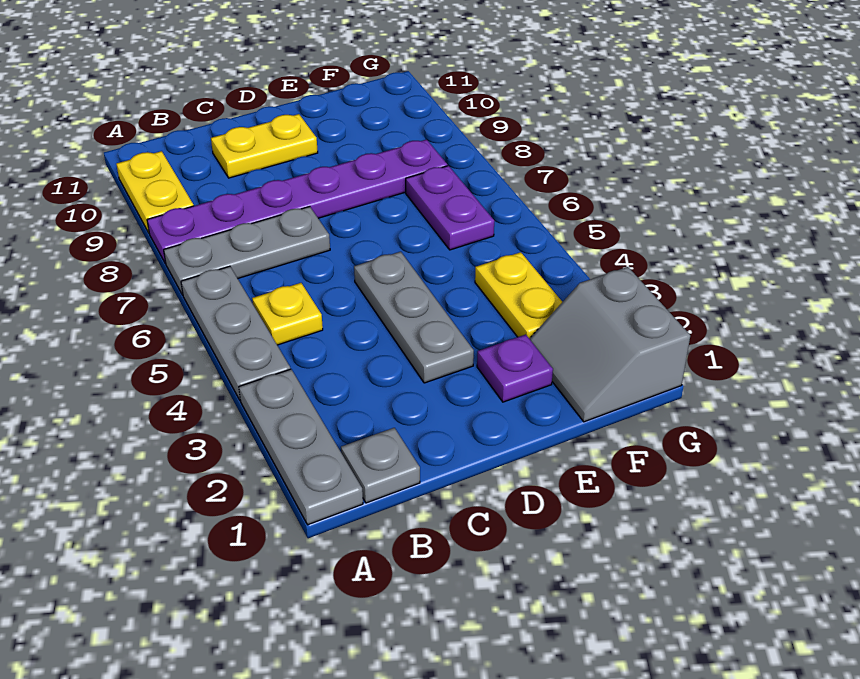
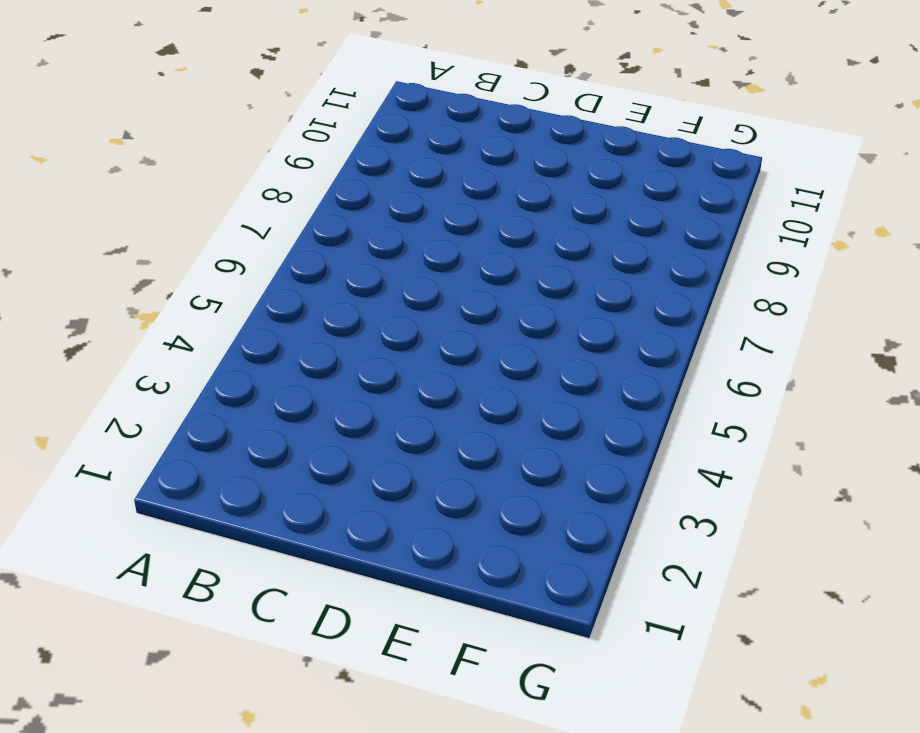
none -> grey plate A1:A3 level 1
none -> grey plate A4:A6 level 1
none -> grey plate A7:C7 level 1

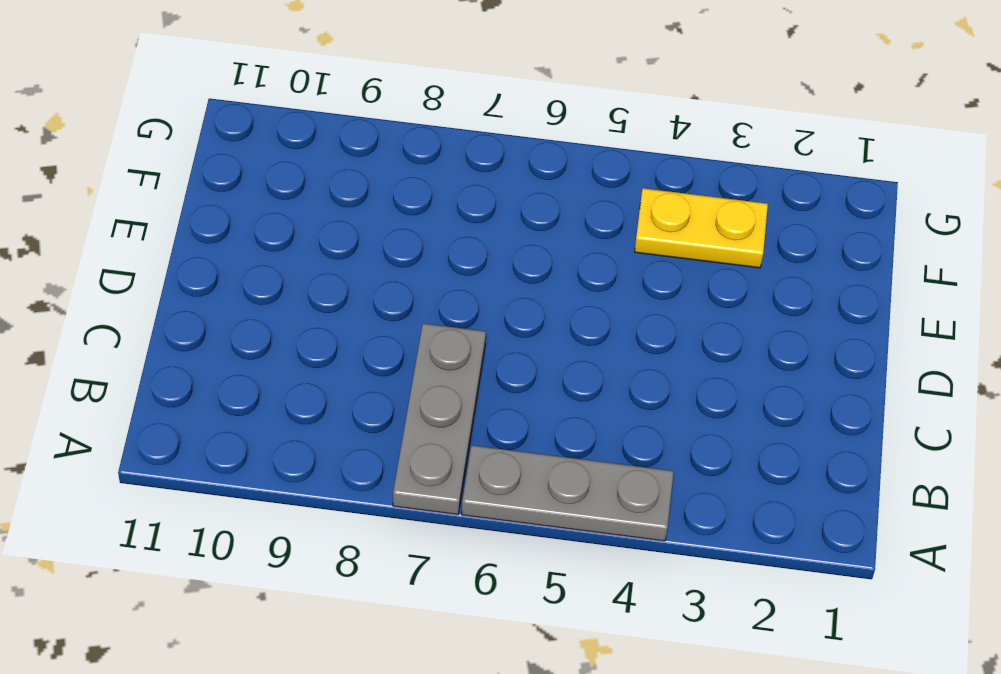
none -> grey plate A1:A3 level 1
none -> purple plate A8:F8 level 1
none -> yellow plate A9:A10 level 1

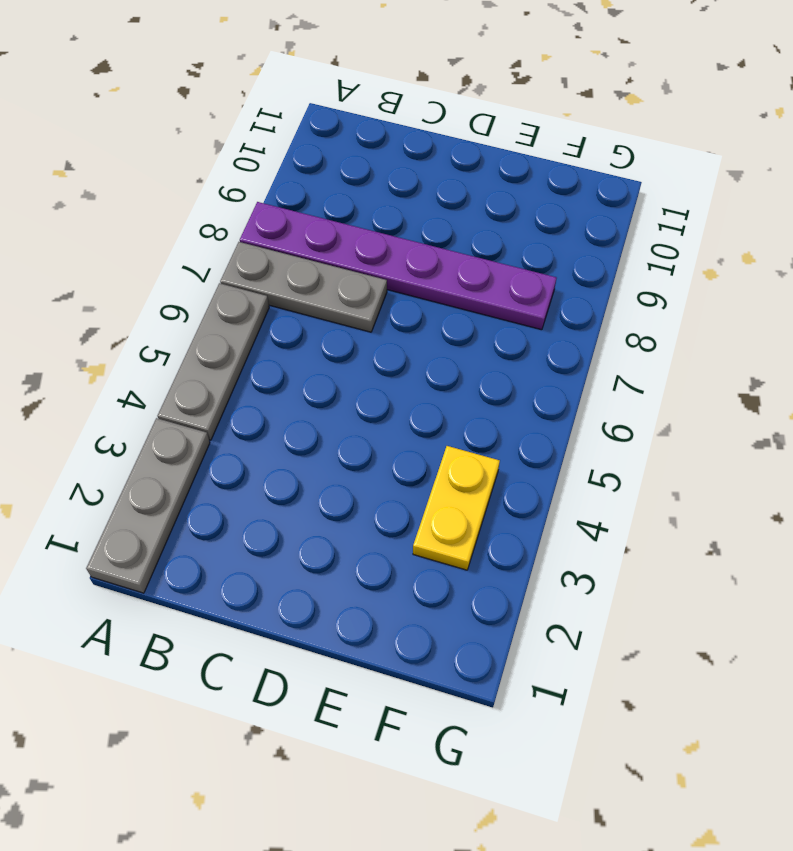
none -> yellow plate A9:A10 level 1
none -> grey plate B1 level 1
none -> yellow plate B5 level 1

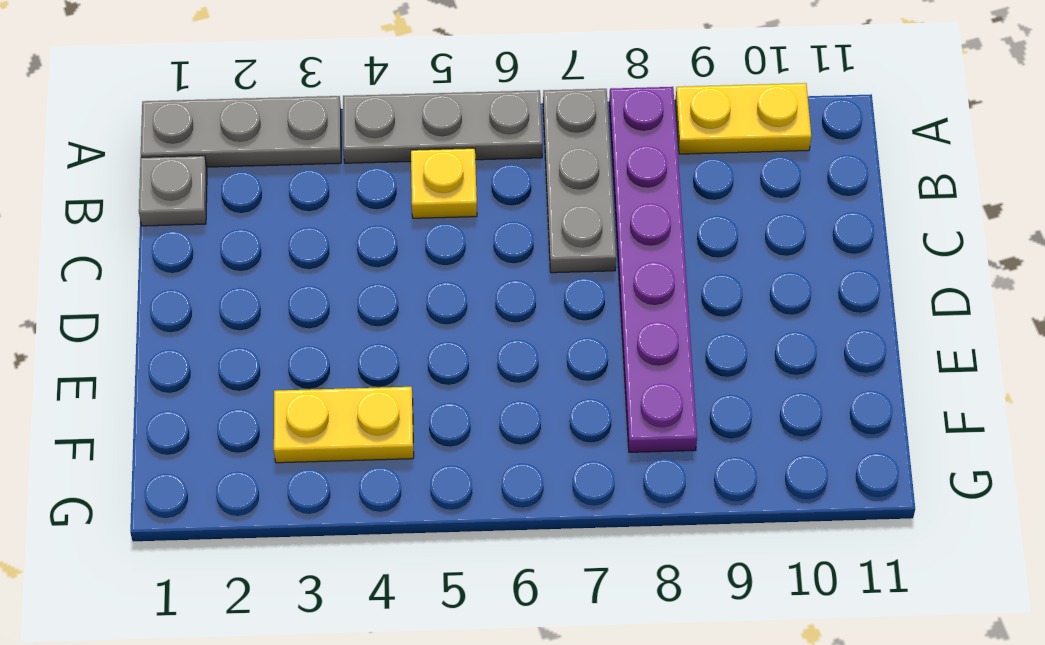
none -> yellow plate C10:D10 level 1
none -> grey plate D3:D5 level 1
none -> purple plate E2 level 1

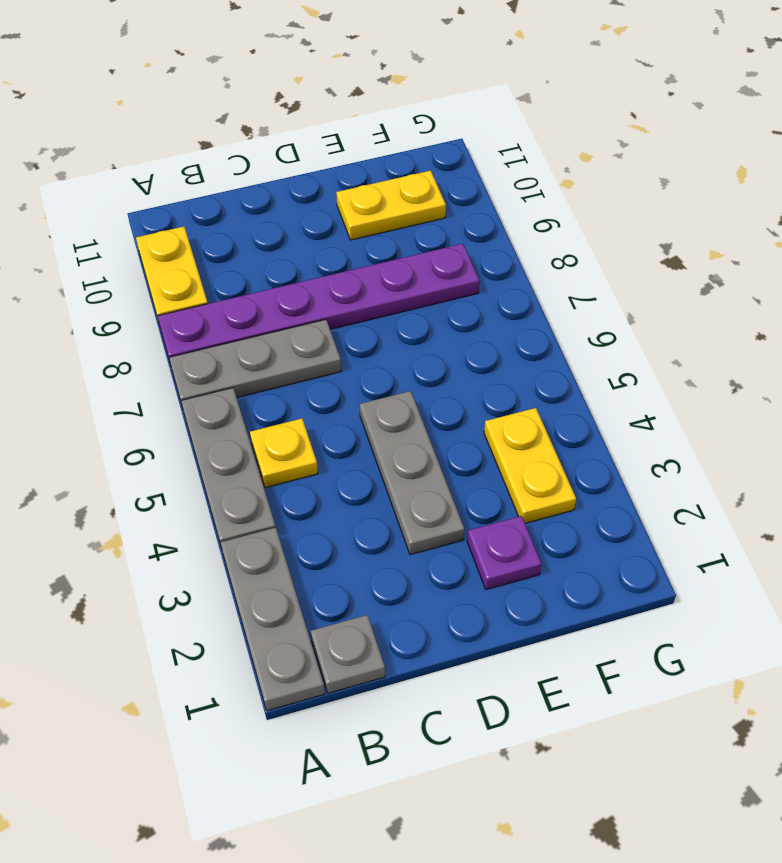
yellow plate E10:F10 level 1 -> yellow plate C10:D10 level 1
none -> grey slope F1:G2 level 1 top G
none -> purple plate F6:F7 level 1

